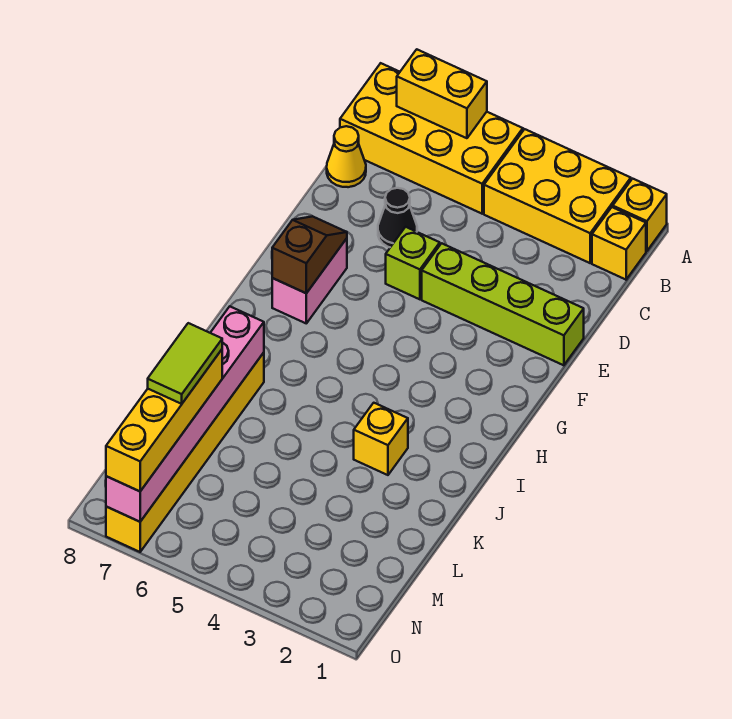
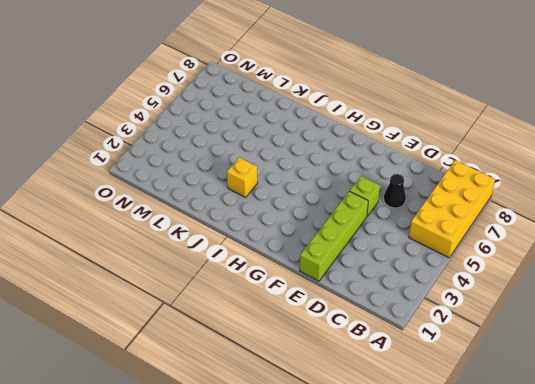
none -> yellow brick A1 level 1
none -> yellow brick A2:B4 level 1
none -> yellow brick B1 level 1

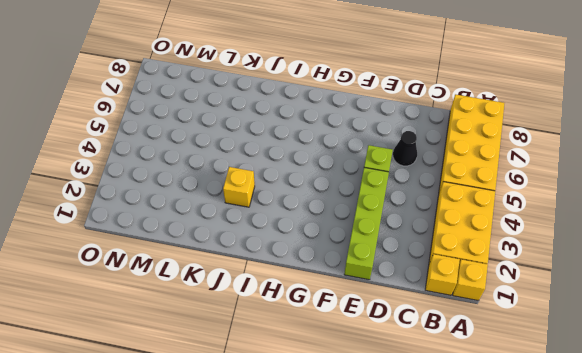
none -> yellow cone C8 level 1
none -> pink brick F7:G7 level 1
none -> yellow brick J7:O7 level 1

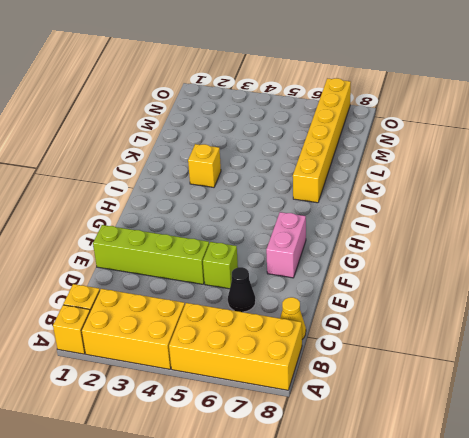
none -> yellow brick A6:A7 level 2
none -> brown slope F7:G7 level 2 top G
none -> pink brick J7:O7 level 2

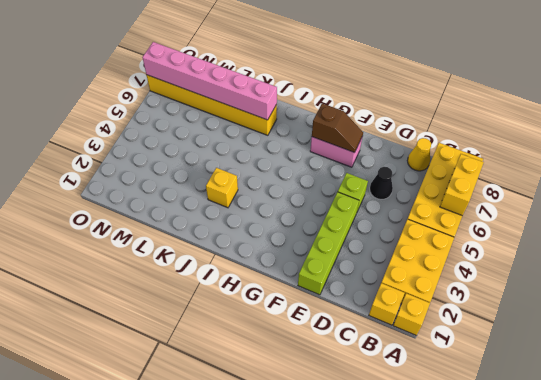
none -> yellow brick L7:O7 level 3
none -> lime tile L7:M7 level 4

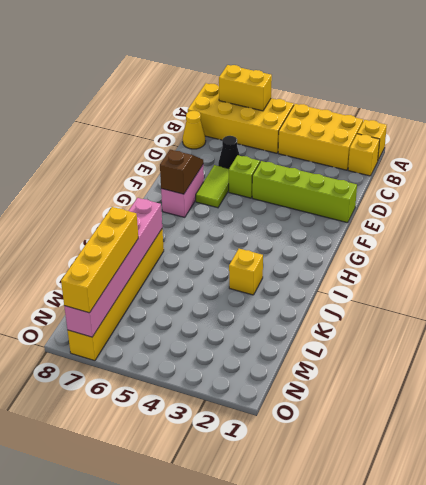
lime tile E6:F6 level 1 -> lime tile L7:M7 level 4

